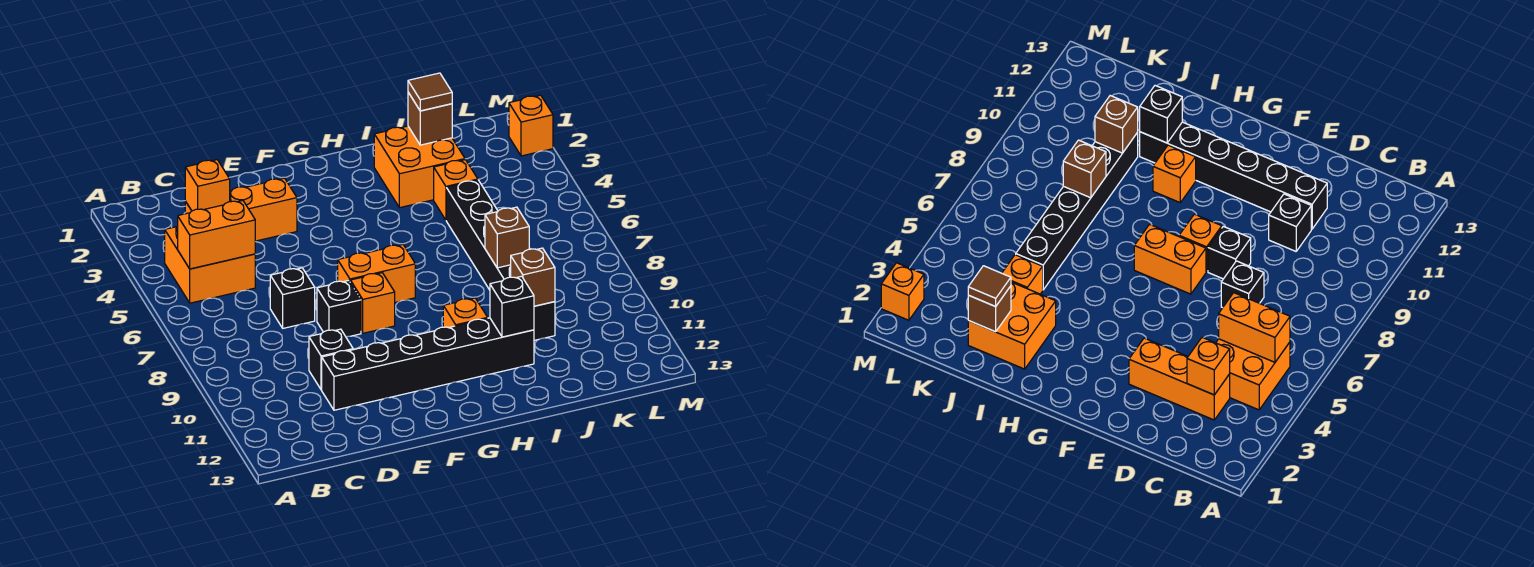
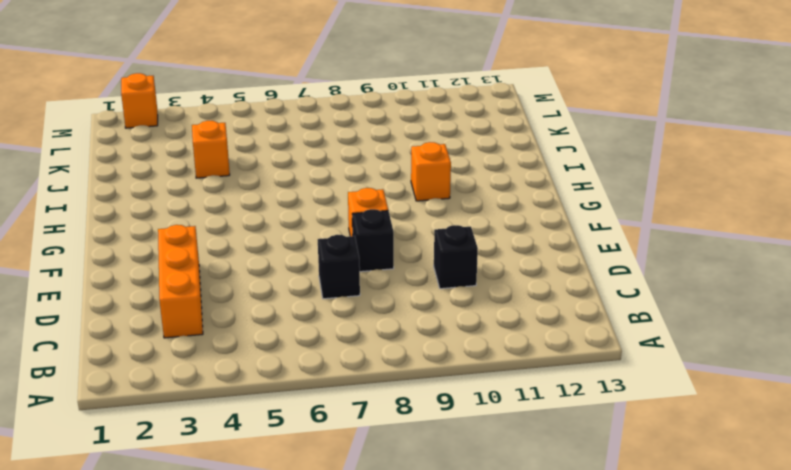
none -> orange brick B4:C5 level 1
none -> black brick D11:I11 level 1
none -> orange brick F7:G7 level 1

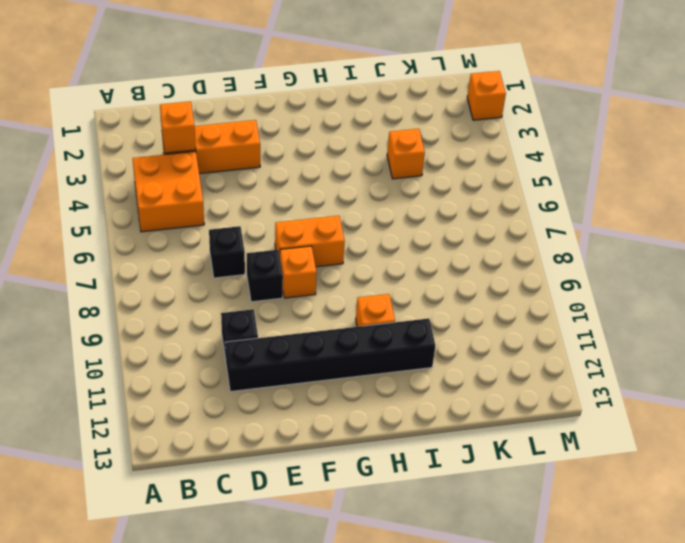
none -> orange brick I2:J3 level 1
none -> black brick J5:J10 level 1
none -> orange brick B5:C5 level 2

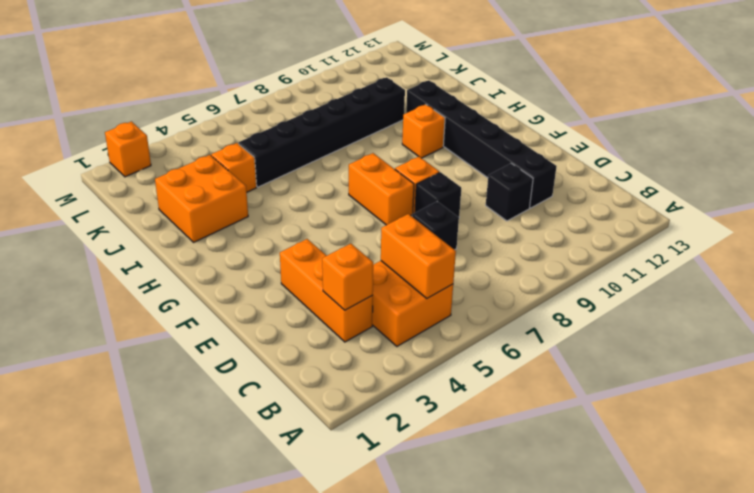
none -> black brick I11 level 2
none -> brown brick J2 level 2
none -> brown brick J8 level 2

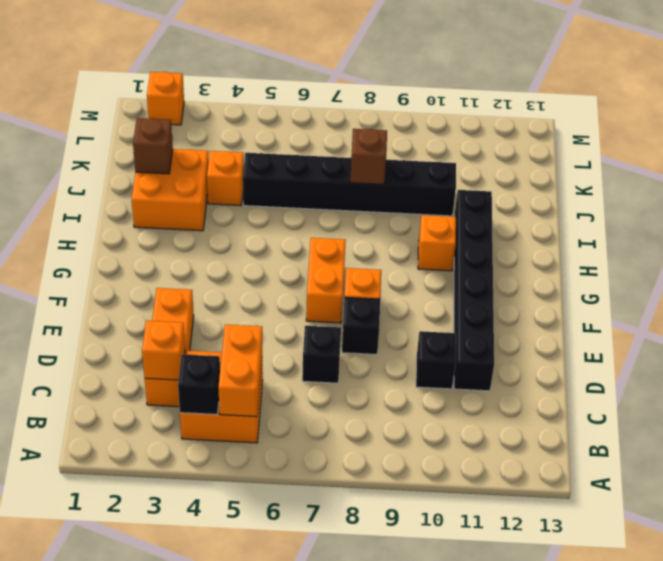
black brick B4 level 2 -> black brick I11 level 2
none -> brown brick J10 level 2
none -> brown tile J2 level 3

